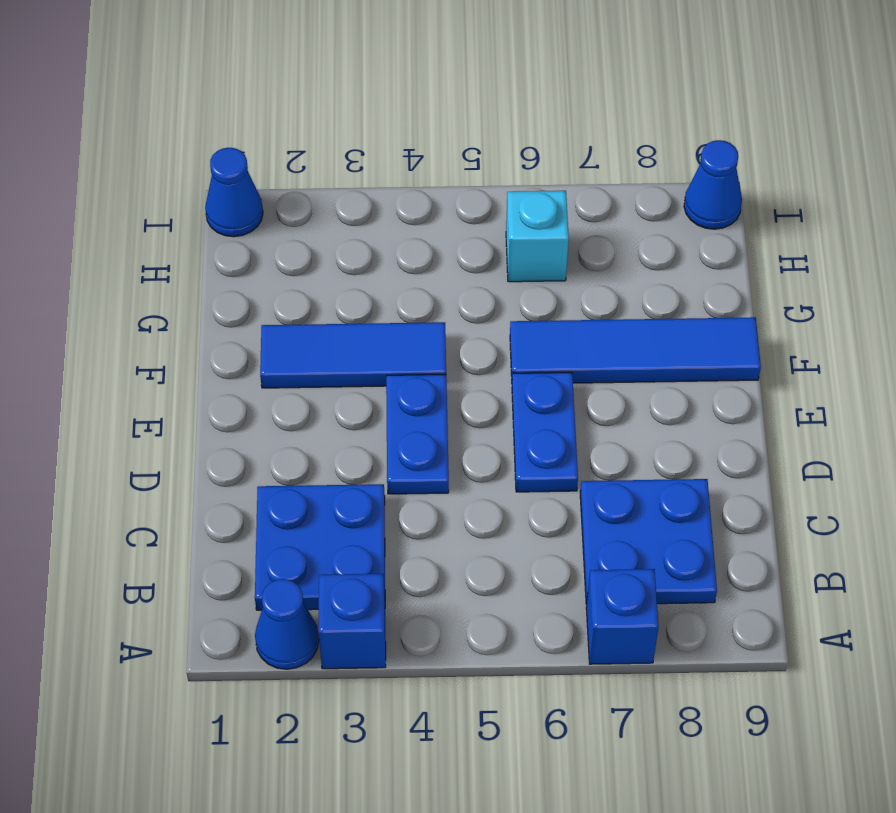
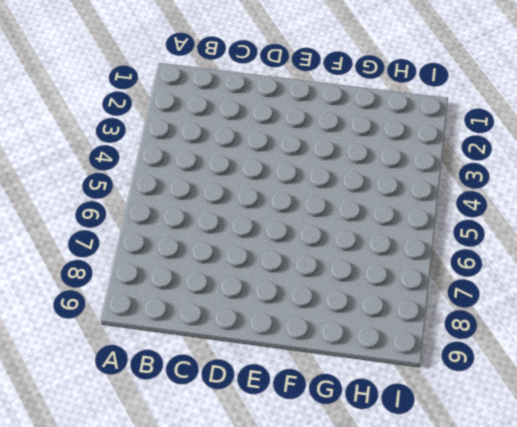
none -> blue cone A2 level 1
none -> blue brick A3 level 1
none -> blue brick A7 level 1

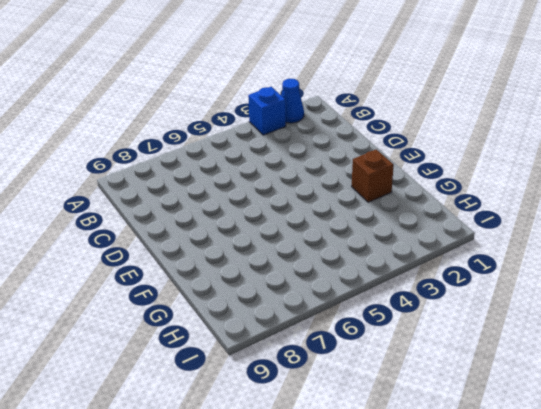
brown brick F2 level 1 -> blue tile F2:F4 level 1
none -> blue brick A7 level 1
none -> blue plate B2:C3 level 1
none -> blue plate B7:C8 level 1

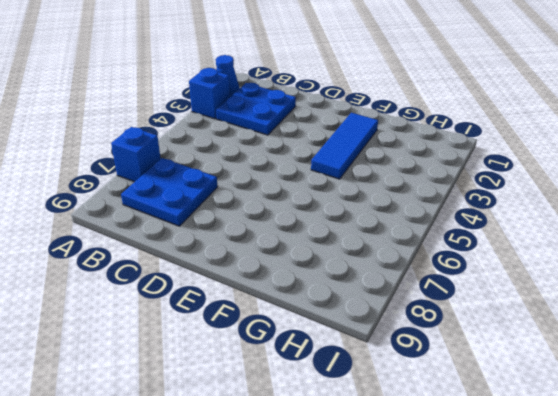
none -> blue plate D4:E4 level 1
none -> blue plate D6:E6 level 1
none -> blue tile F6:F9 level 1

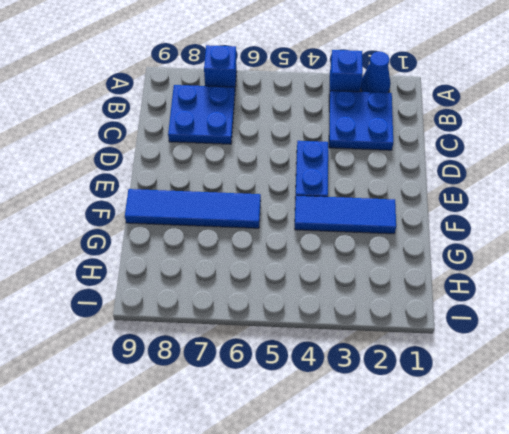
none -> blue plate D6:E6 level 1
none -> cyan brick H6 level 1
none -> blue cone I1 level 1

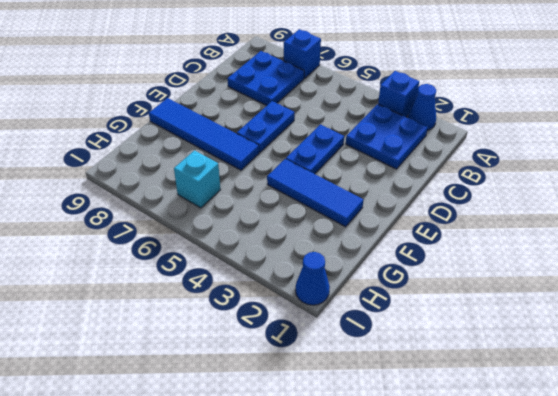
none -> blue cone I9 level 1

